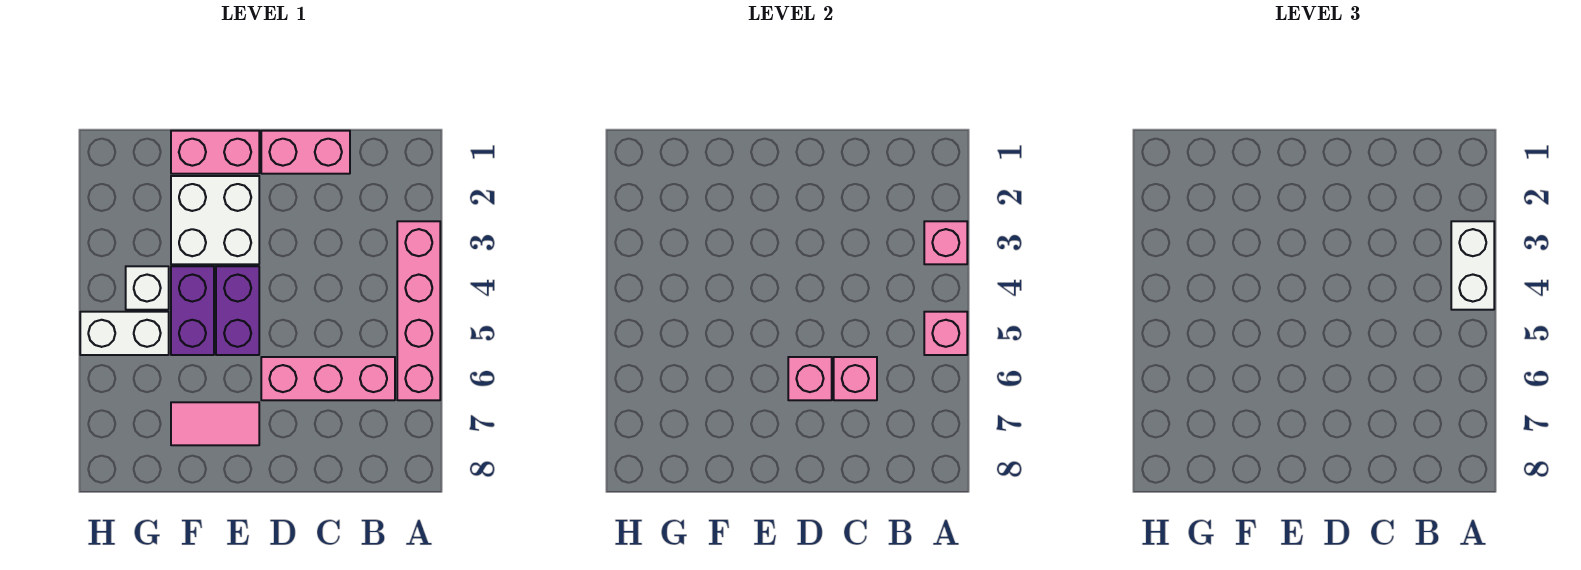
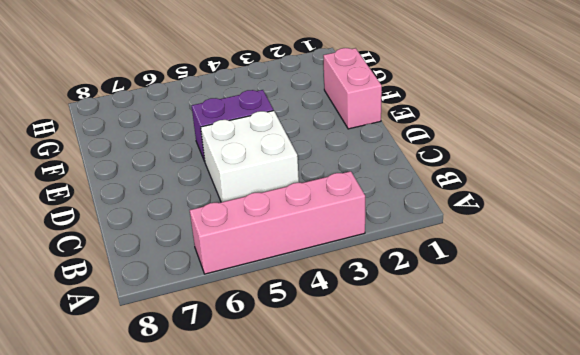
white brick C4:D5 level 1 -> white brick E2:F3 level 1
none -> pink brick B6:D6 level 1
none -> pink brick C1:D1 level 1
none -> pink tile E7:F7 level 1

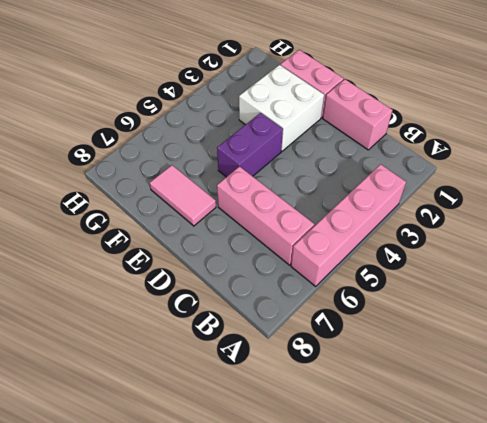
none -> purple brick F4:F5 level 1
none -> white brick G4 level 1
none -> white brick G5:H5 level 1

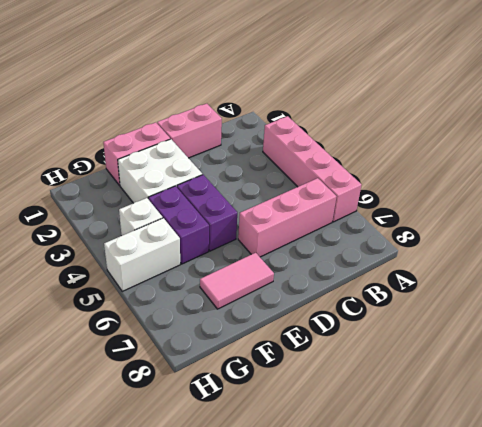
none -> pink brick A3 level 2
none -> pink brick A5 level 2
none -> pink brick C6 level 2

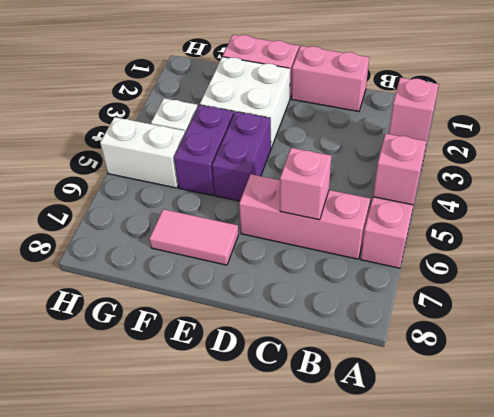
none -> pink brick D6 level 2
none -> white brick A3:A4 level 3

